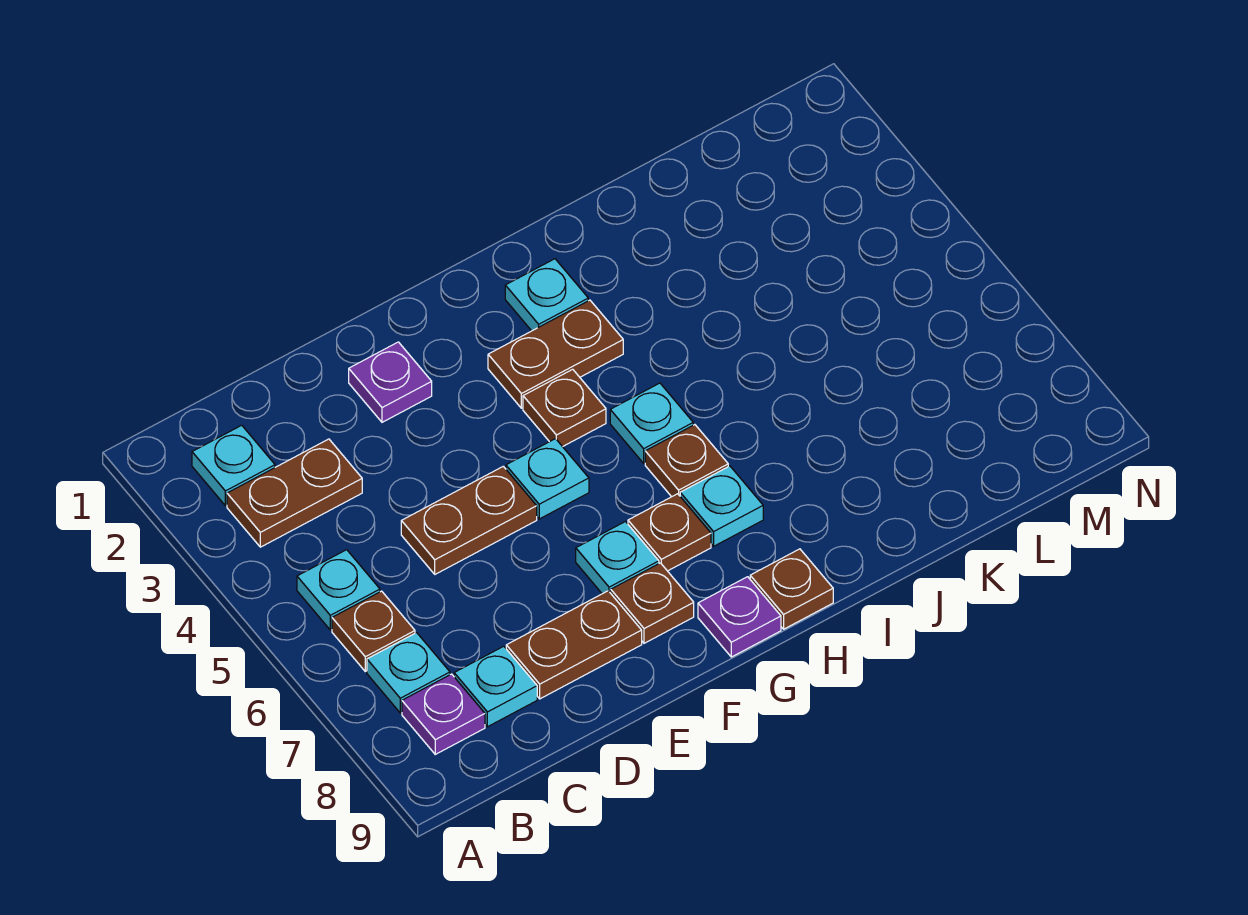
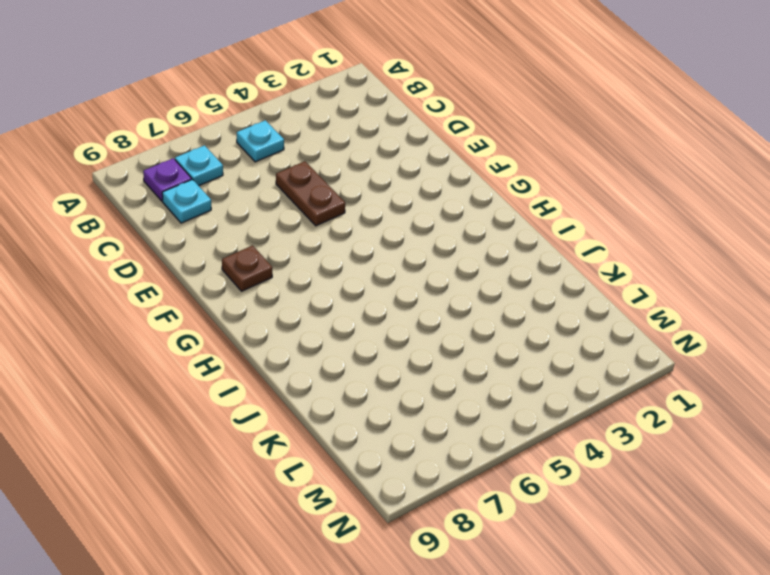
none -> cyan plate B2 level 1
none -> brown plate B3:C3 level 1
none -> brown plate B6 level 1

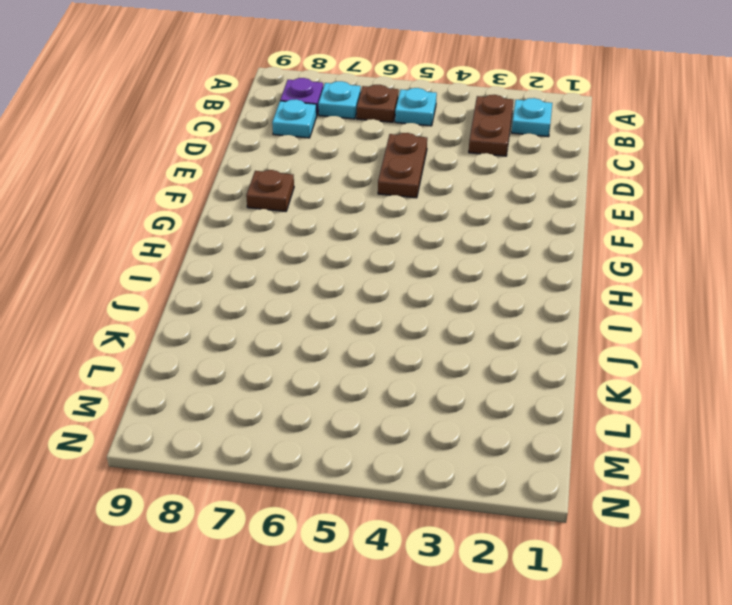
none -> brown plate D8:E8 level 1
none -> purple plate E2 level 1
none -> cyan plate F5 level 1

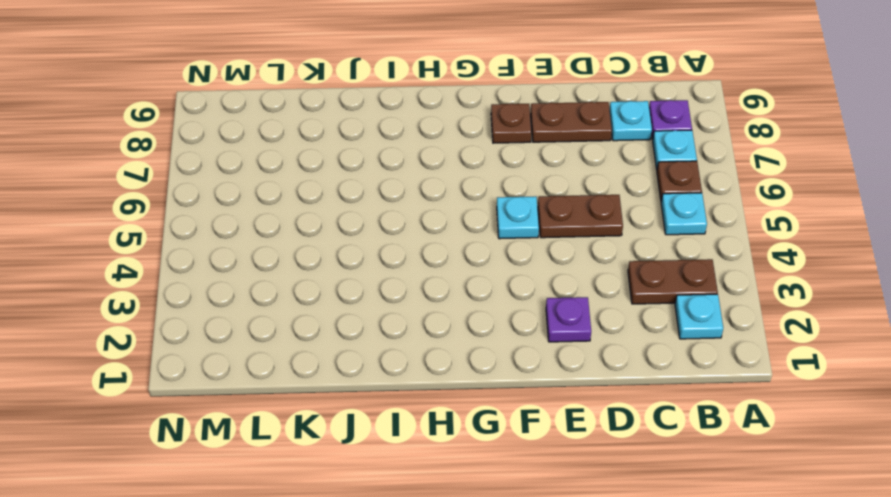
none -> cyan plate F7 level 1
none -> brown plate G3:H3 level 1
none -> brown plate G4 level 1

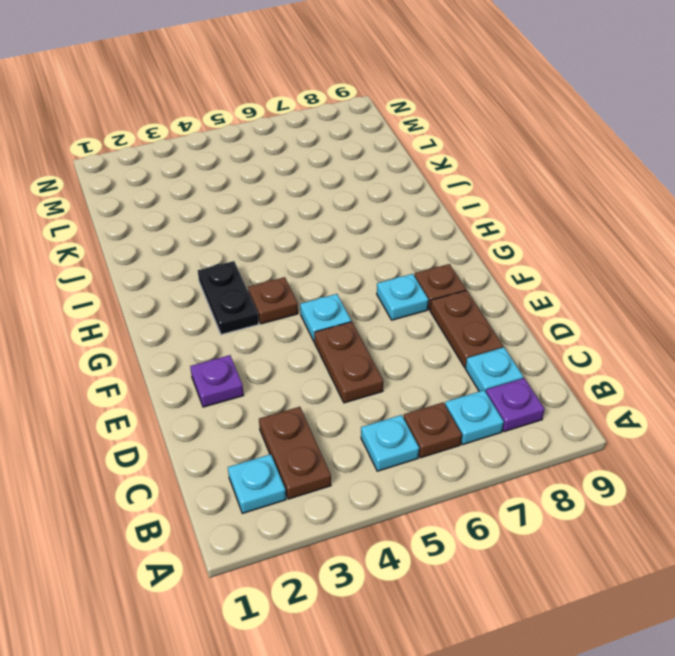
black plate G3:H3 level 1 -> brown plate G3:H3 level 1
none -> brown plate G7 level 1
none -> purple plate G9 level 1
none -> cyan plate H2 level 1

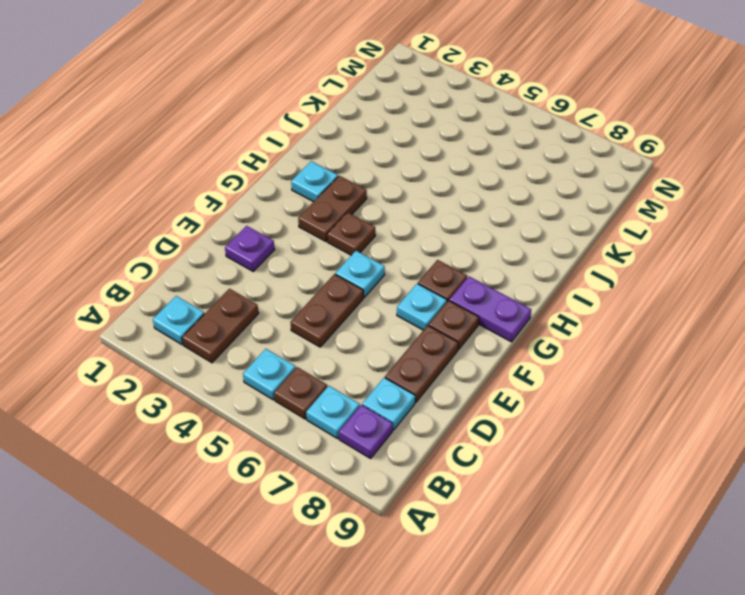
purple plate G8:G9 level 1 -> purple plate G9 level 1
none -> cyan plate H5 level 1
none -> brown plate H6 level 1
none -> cyan plate H7 level 1

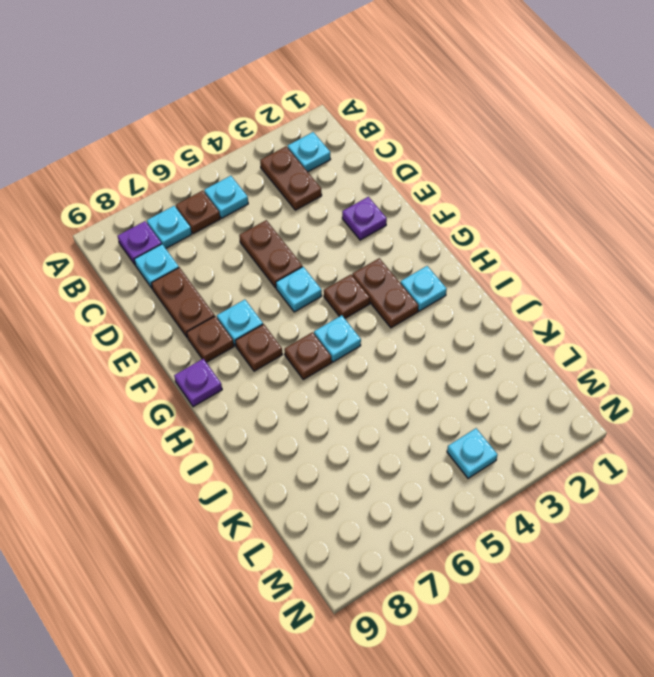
cyan plate M4 level 1 -> cyan plate H7 level 1
none -> brown plate H9 level 1

